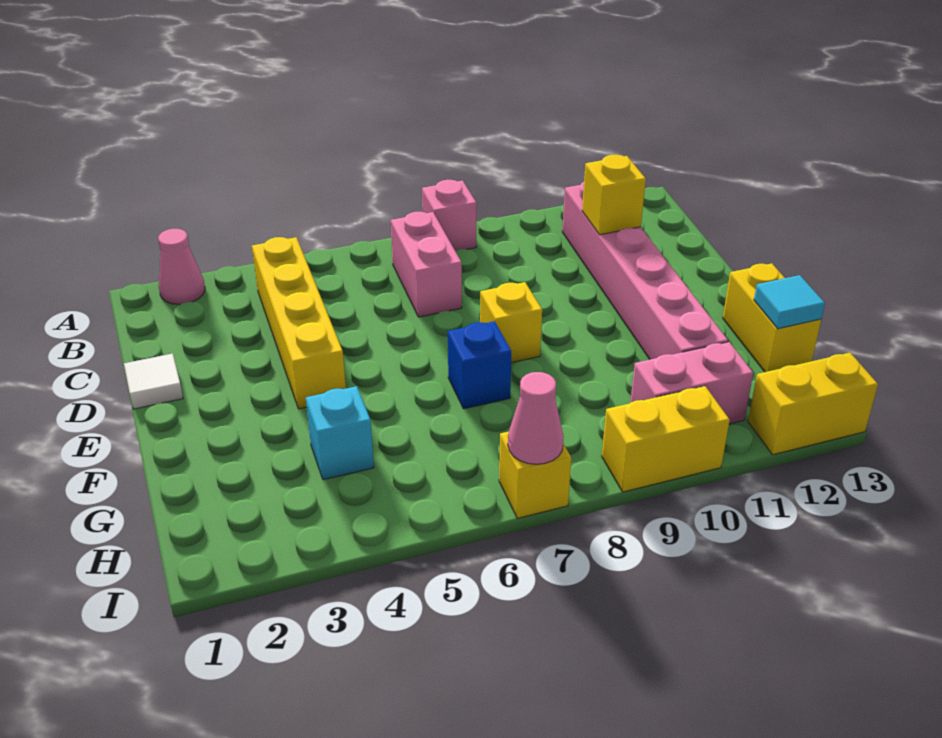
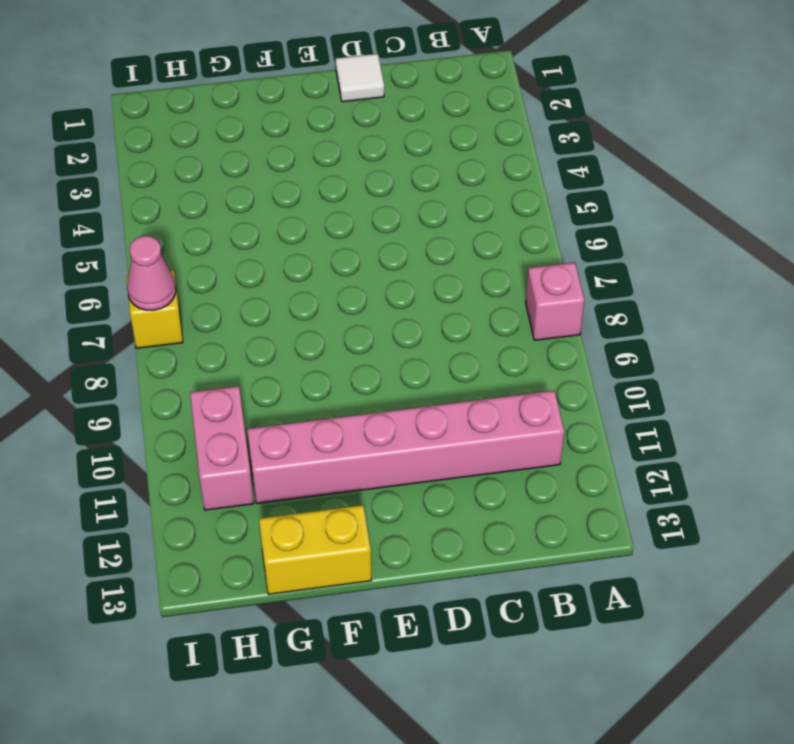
none -> pink cone A2 level 1
none -> yellow brick B4:E4 level 1
none -> pink brick B7:C7 level 1

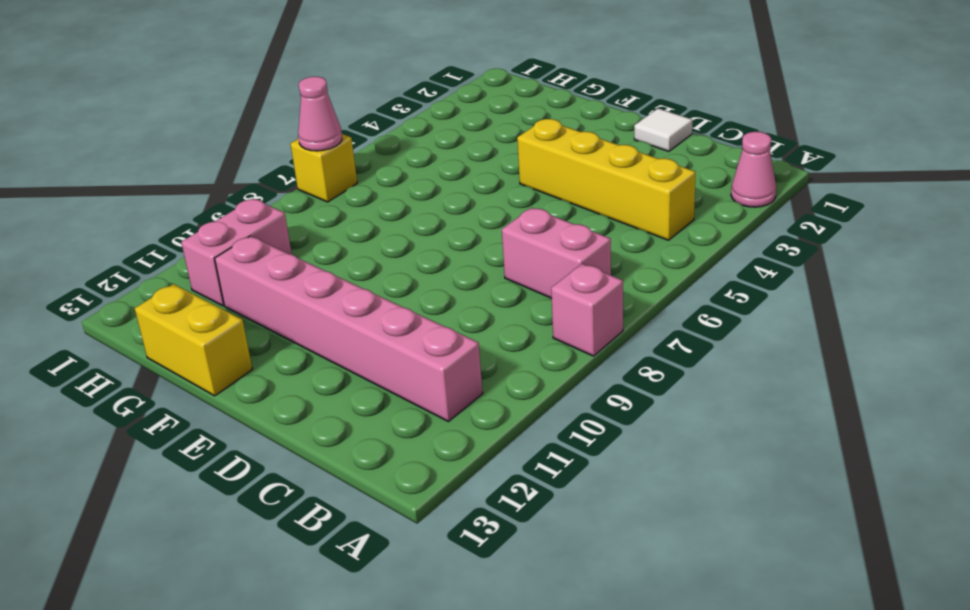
none -> yellow brick E8 level 1
none -> blue brick F7 level 1
none -> cyan brick G4 level 1

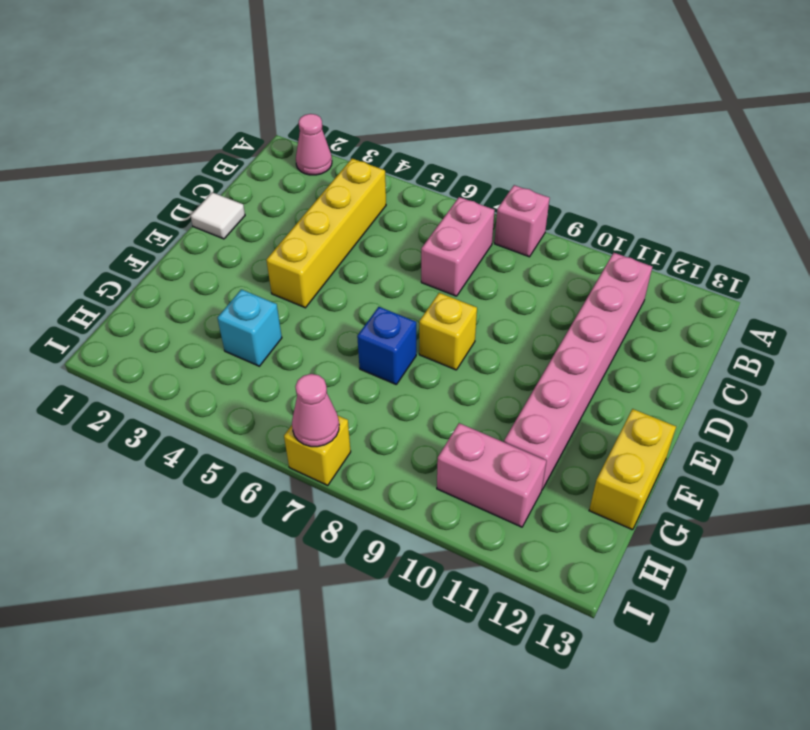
none -> yellow brick I9:I10 level 1
none -> yellow brick I12:I13 level 1
none -> yellow brick C11 level 2

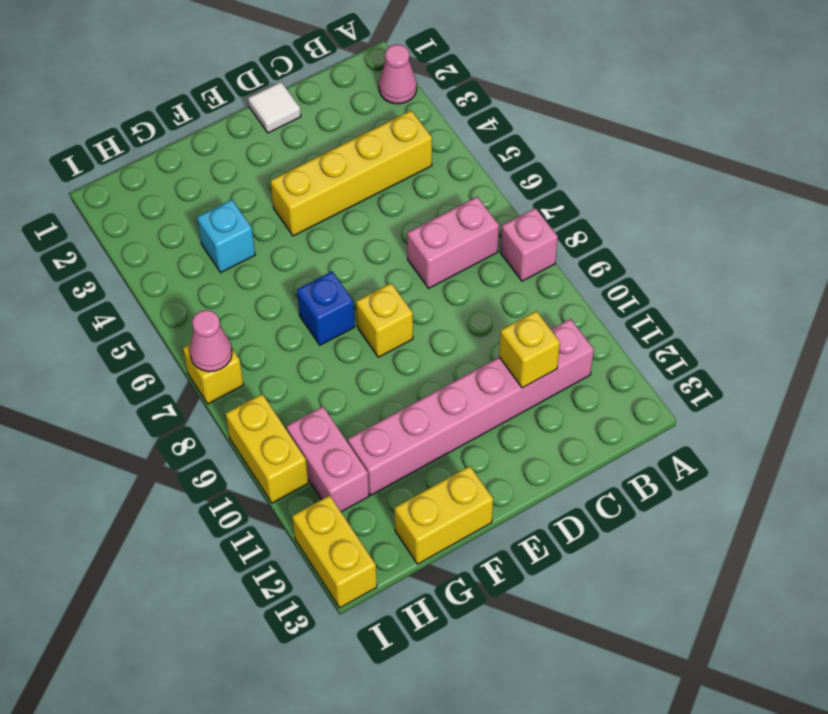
none -> cyan tile G13 level 2

